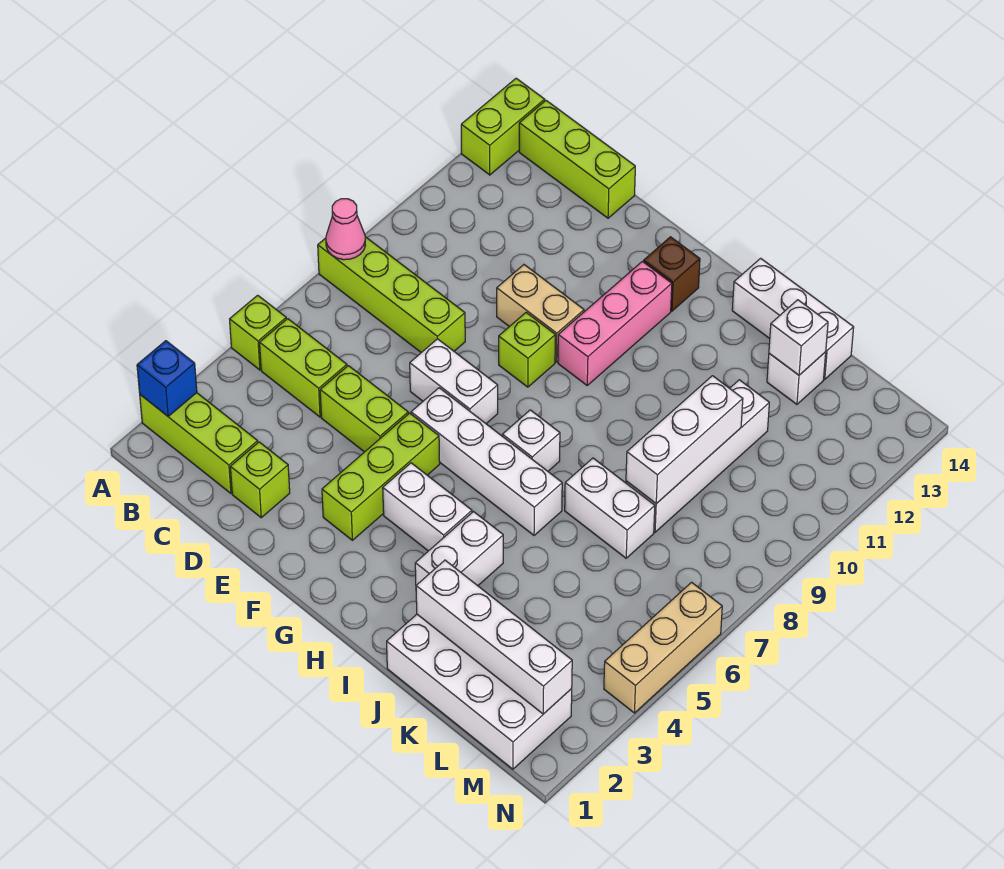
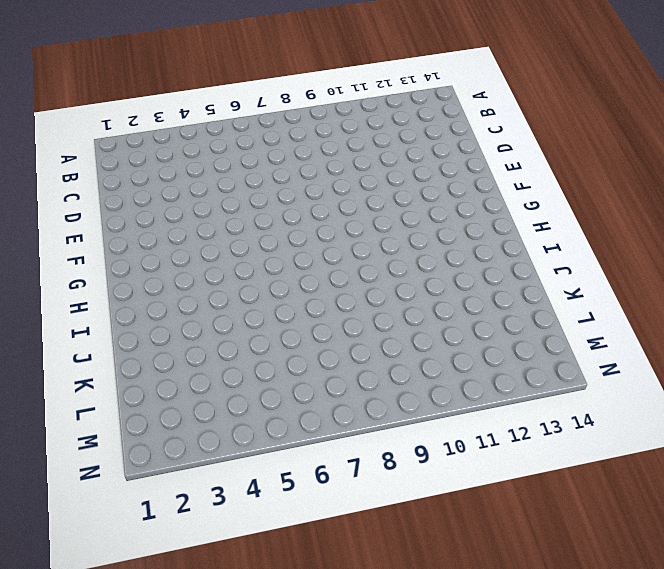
none -> lime brick A2:C2 level 1
none -> lime brick A5 level 1
none -> lime brick A8:D8 level 1

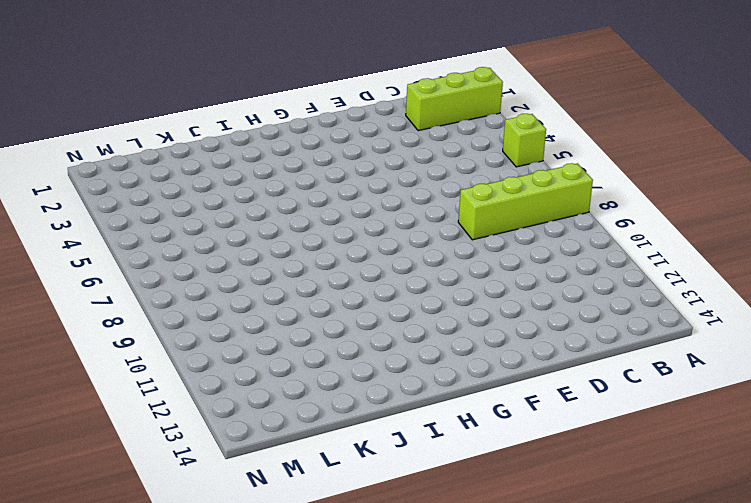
none -> lime brick A13:A14 level 1
none -> lime brick B5:C5 level 1
none -> lime brick B14:D14 level 1

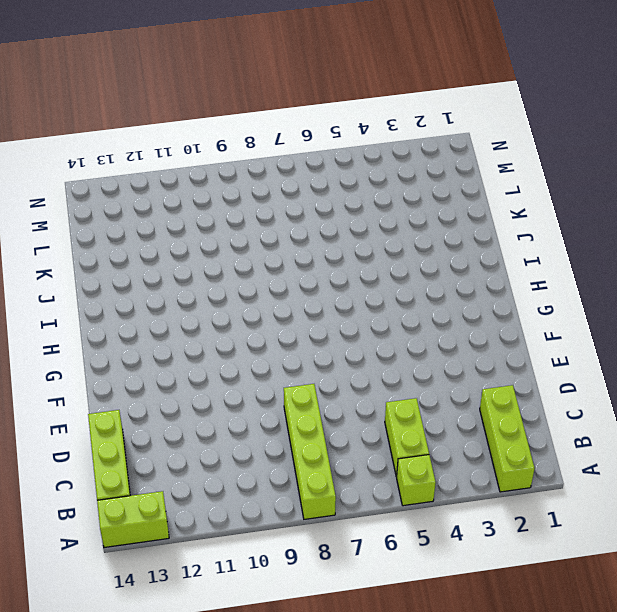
none -> lime brick D2 level 1
none -> lime brick D5:E5 level 1
none -> white brick E7:F7 level 1

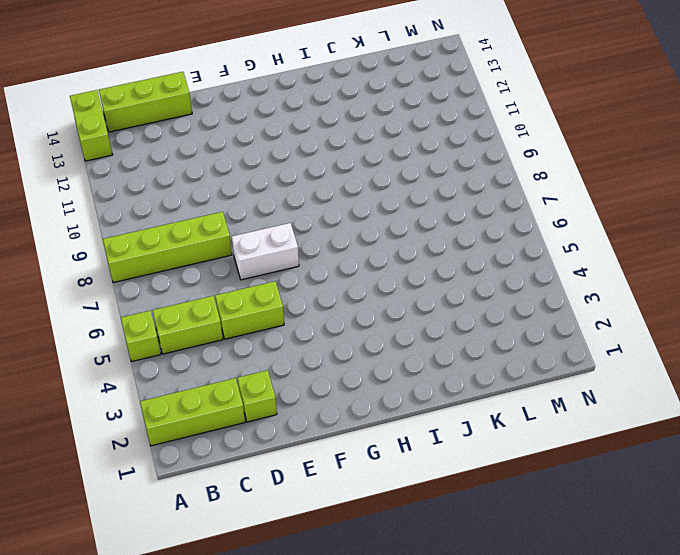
none -> tan brick E10:F10 level 1
none -> lime brick F3:F5 level 1
none -> white brick F6:I6 level 1

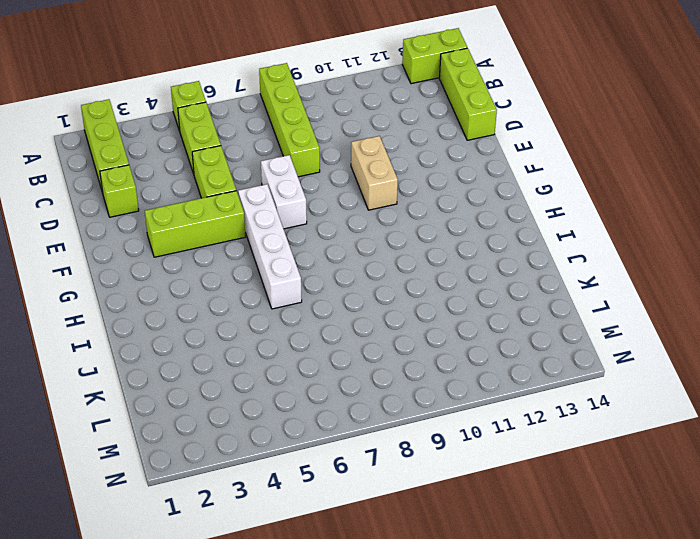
none -> lime brick F9 level 1
none -> white brick G4:H4 level 1
none -> pink brick G10:G12 level 1

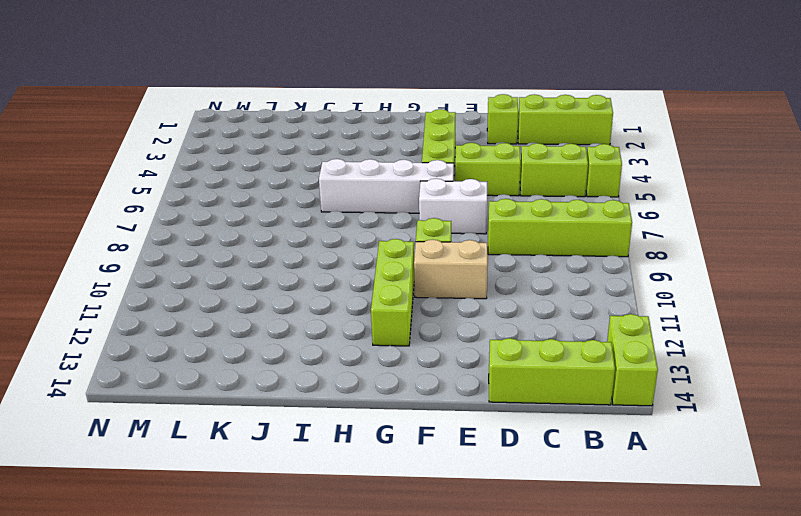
lime brick G10:G12 level 1 -> pink brick G10:G12 level 1
none -> white brick G4:H4 level 1
none -> brown brick G13 level 1
none -> white brick H7 level 1

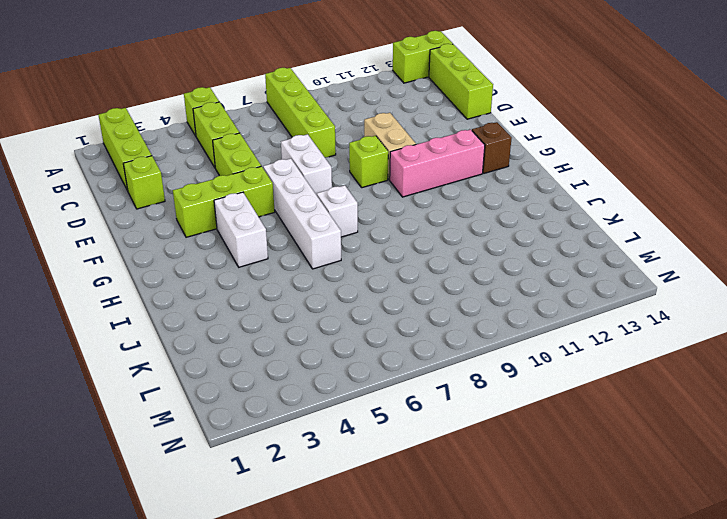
none -> white brick I3:I4 level 1
none -> white brick I14:K14 level 1
none -> white brick J1:M2 level 1

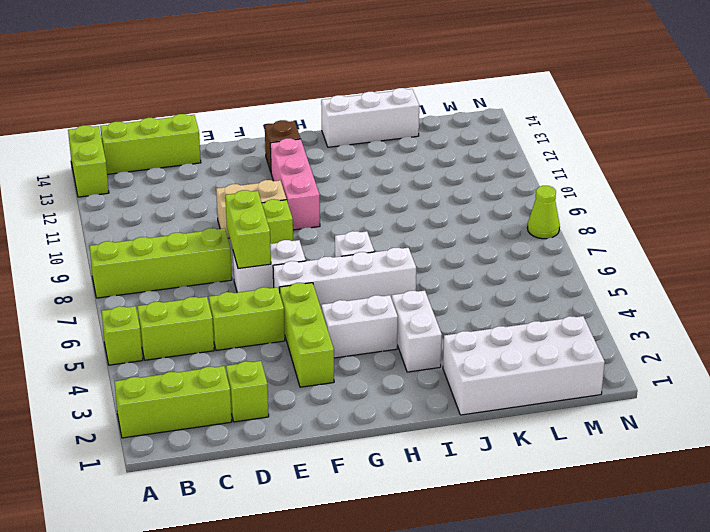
lime brick E7:E8 level 2 -> none
lime cone N8 level 1 -> none
none -> white brick J7:K7 level 1
none -> white brick K8:K11 level 1
none -> white brick K13 level 1

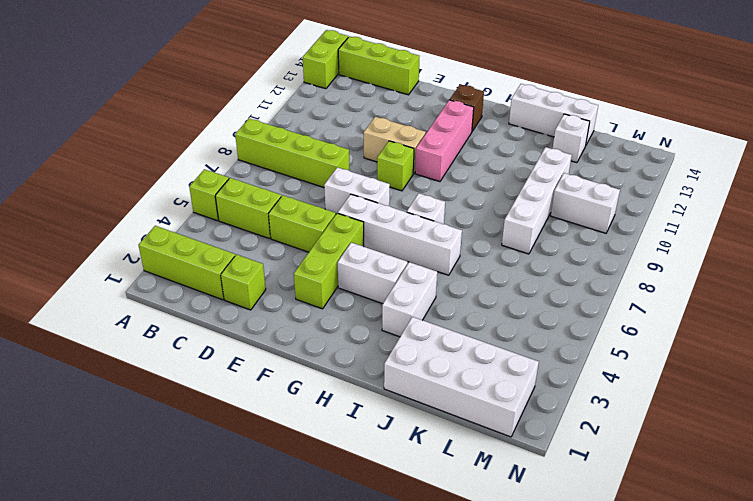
white brick L10:M10 level 1 -> white brick J7:K7 level 1
none -> tan brick N4:N6 level 1
none -> blue brick A2 level 2
none -> pink cone A8 level 2

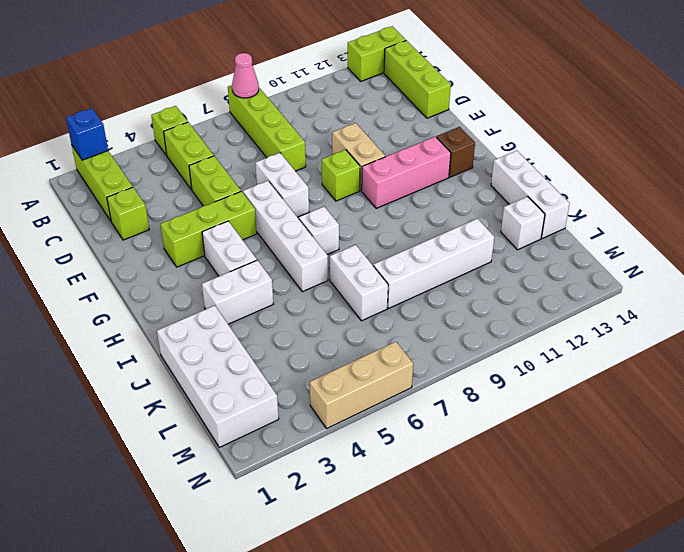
none -> white brick J2:M2 level 2
none -> white brick K8:K10 level 2
none -> white brick K13 level 2

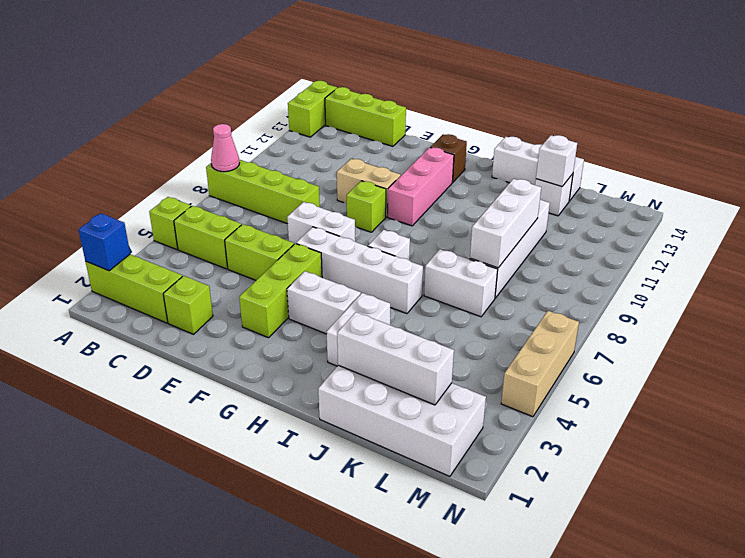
white brick J2:L2 level 2 -> white brick J2:M2 level 2

